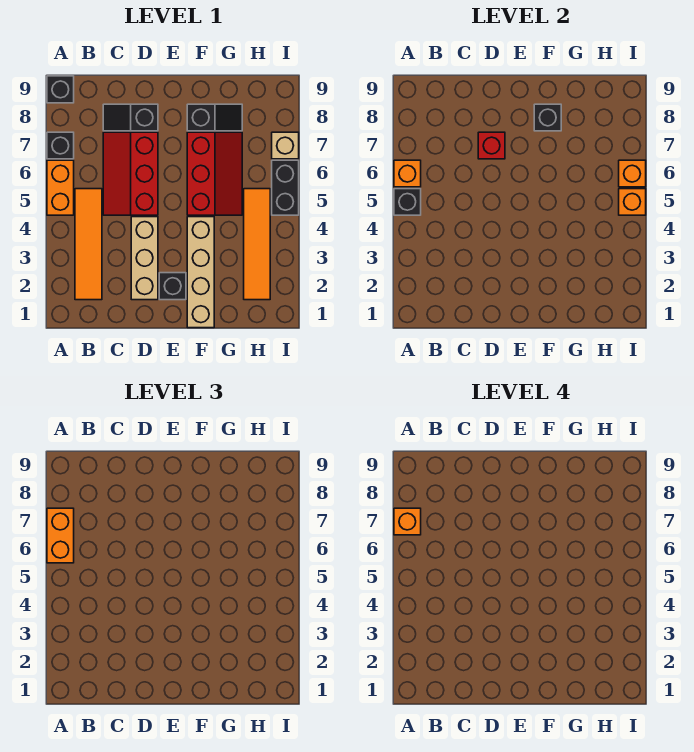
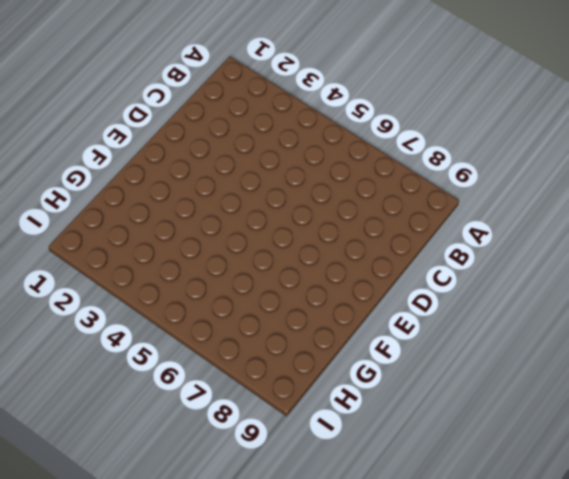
none -> orange brick A5:A6 level 1
none -> black brick A7 level 1
none -> black brick A9 level 1

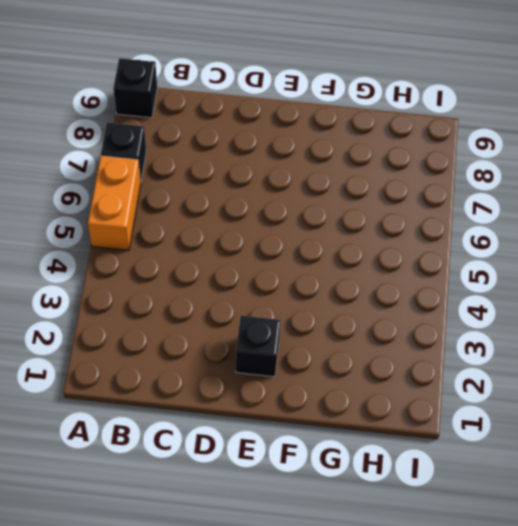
none -> orange tile B2:B5 level 1
none -> red slope C5:D7 level 1 top D
none -> black slope C8:D8 level 1 top D

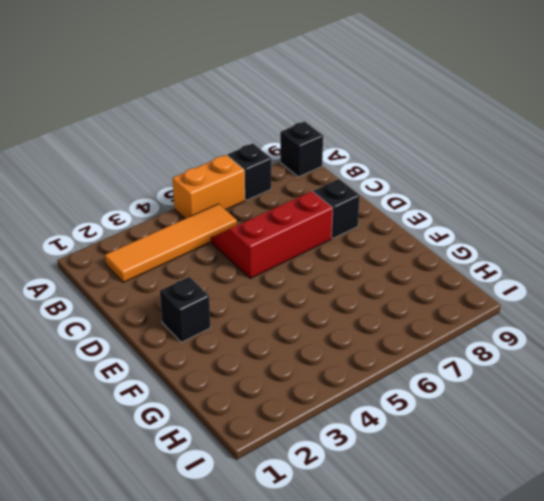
none -> tan brick D2:D4 level 1
none -> tan brick F1:F4 level 1
none -> red slope F5:G7 level 1 top F

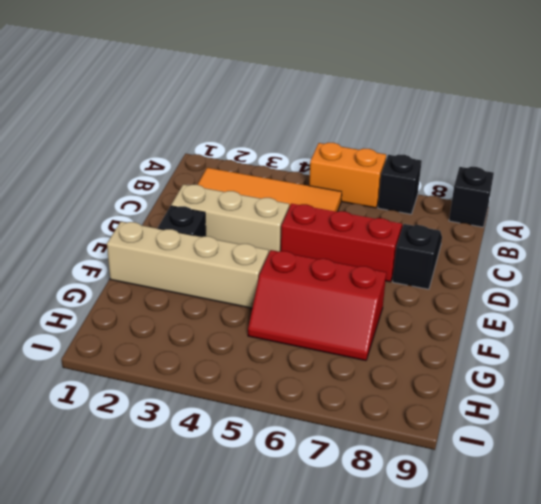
none -> black slope F8:G8 level 1 top F
none -> orange tile H2:H5 level 1
none -> black brick I5:I6 level 1

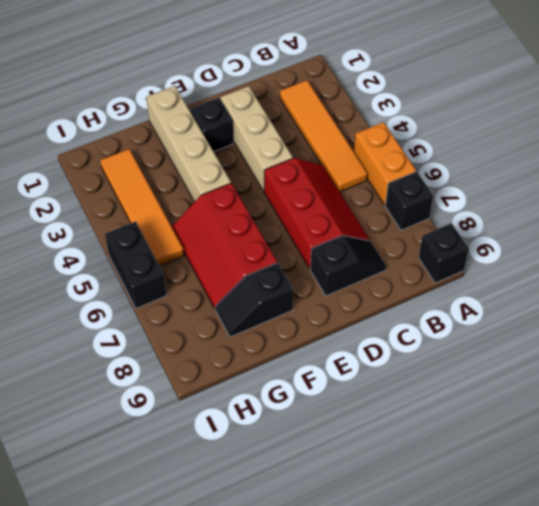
none -> tan brick I7 level 1
none -> black brick A5 level 2
none -> orange brick A6 level 2

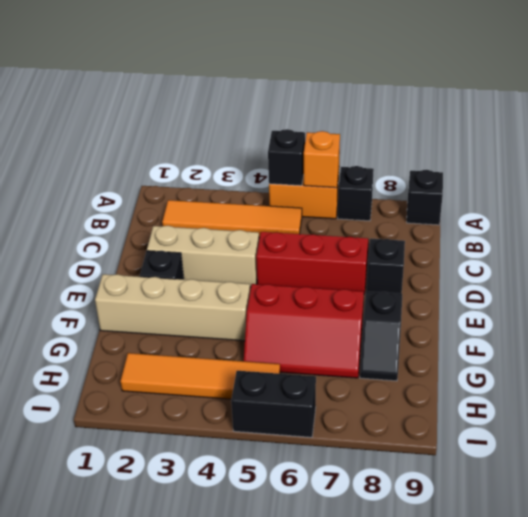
none -> tan brick I7 level 1
none -> red brick D7 level 2
none -> black brick F8 level 2

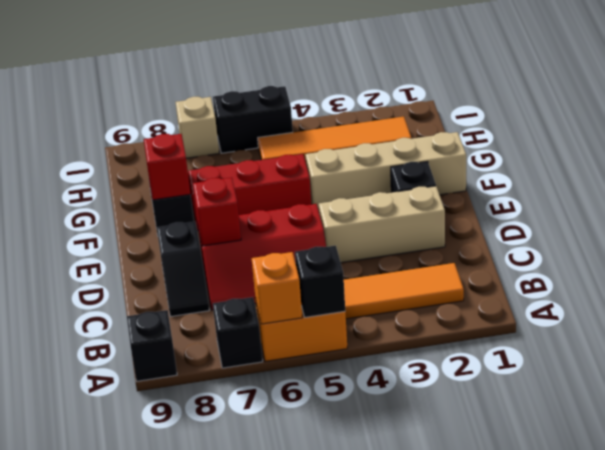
red brick F8 level 2 -> black brick F8 level 2
none -> orange brick I5 level 2
none -> orange brick I6 level 2
none -> orange brick A6:A7 level 3

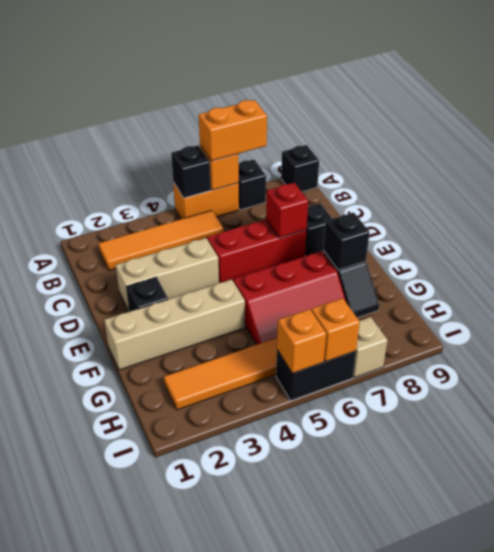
none -> orange brick A7 level 4

